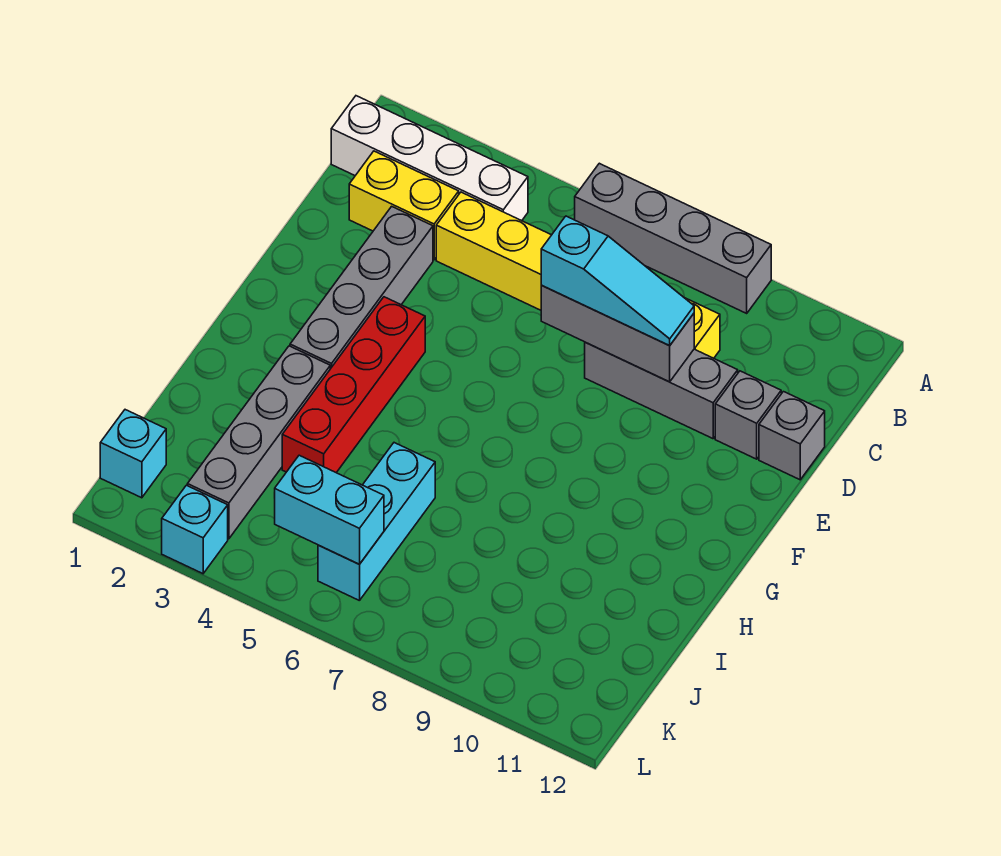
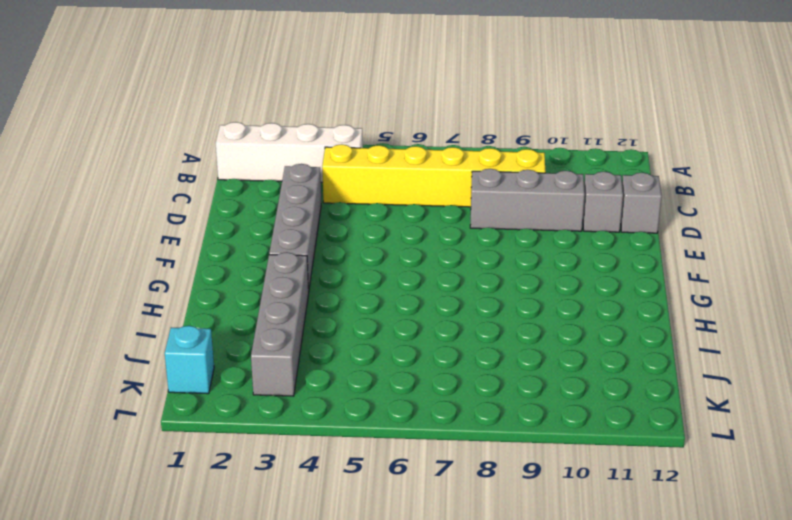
none -> grey brick A6:A9 level 1
none -> yellow brick C2:C3 level 1
none -> red brick F4:I4 level 1

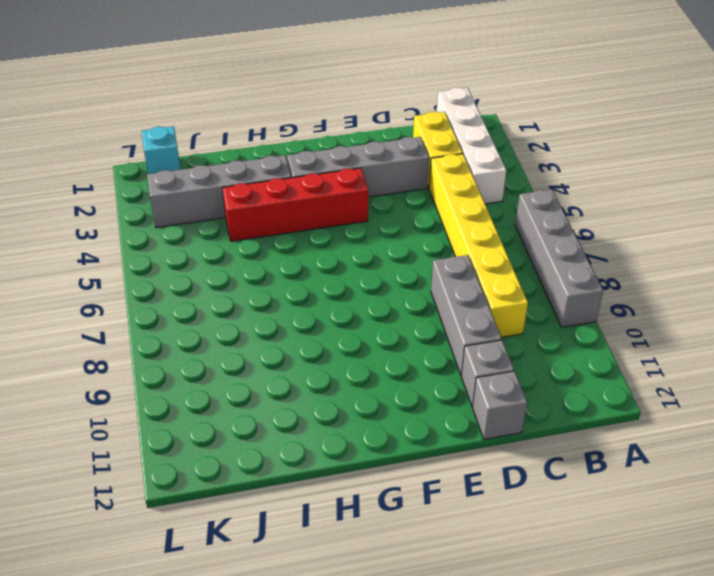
none -> cyan brick I6:K6 level 1
none -> cyan brick L3 level 1
none -> grey brick D7:D9 level 2

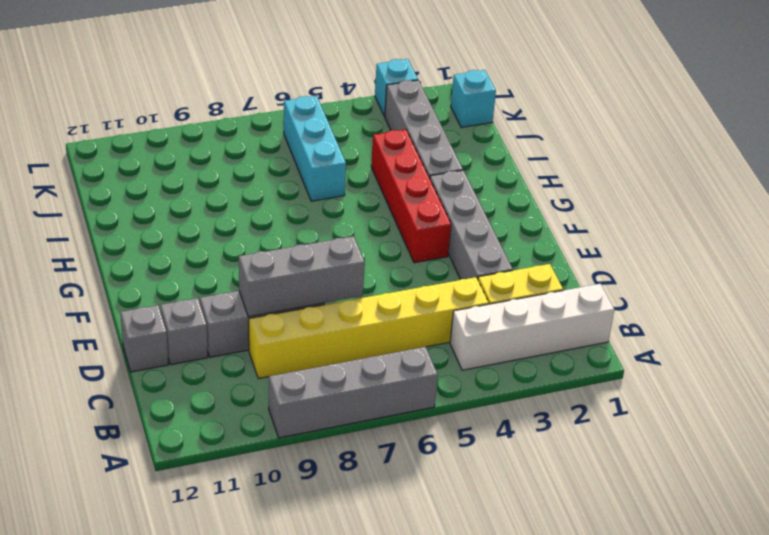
none -> cyan brick K5:K6 level 2
none -> cyan slope D7:D9 level 3 top 7

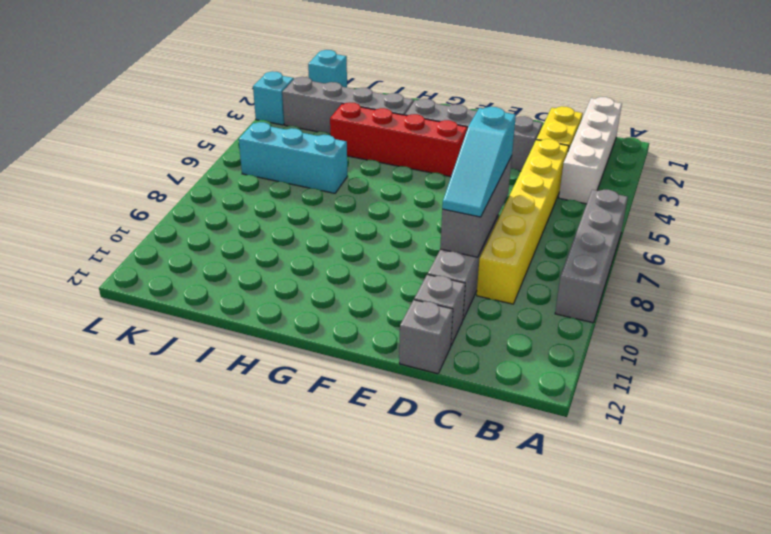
none -> cyan brick K5:K6 level 2

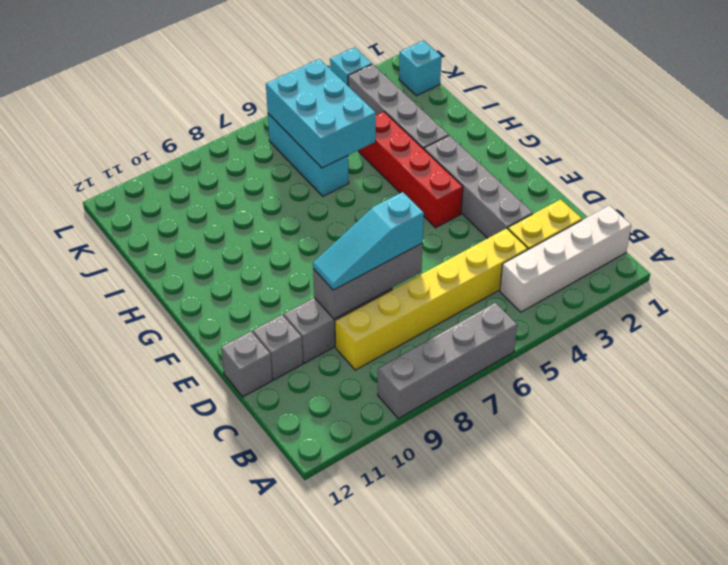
cyan brick I5:K6 level 2 -> cyan brick K5:K6 level 2

